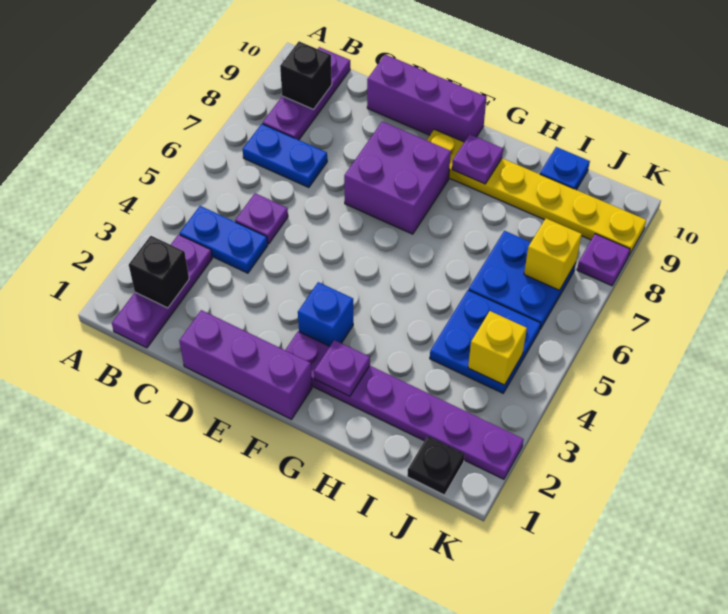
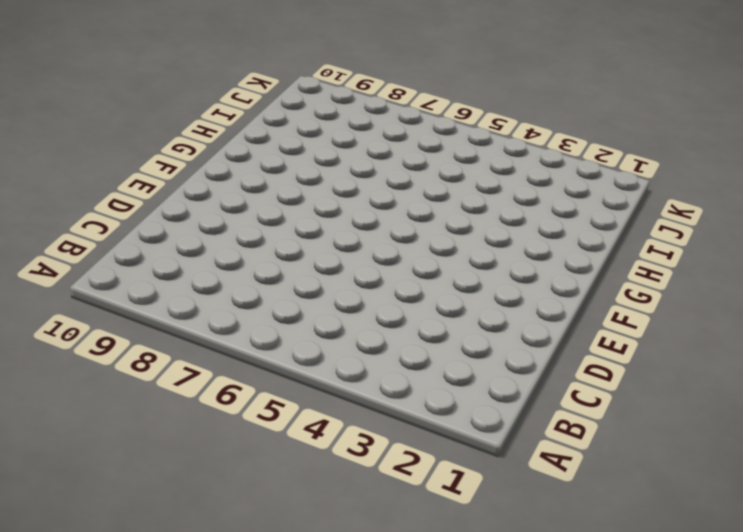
none -> purple plate B1:B3 level 1
none -> blue plate B4:C4 level 1
none -> blue plate B7:C7 level 1

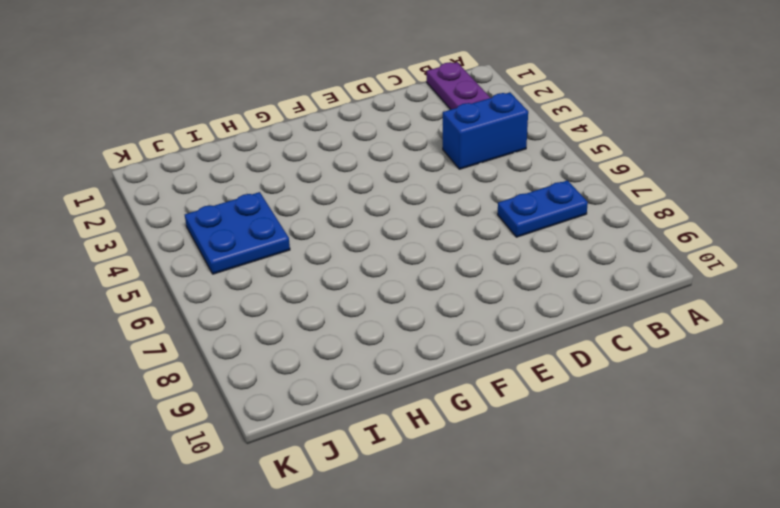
blue brick B4:C4 level 1 -> blue plate B4:C4 level 1
none -> purple plate B8:B10 level 1
none -> purple plate C5 level 1
none -> purple brick D1:F1 level 1

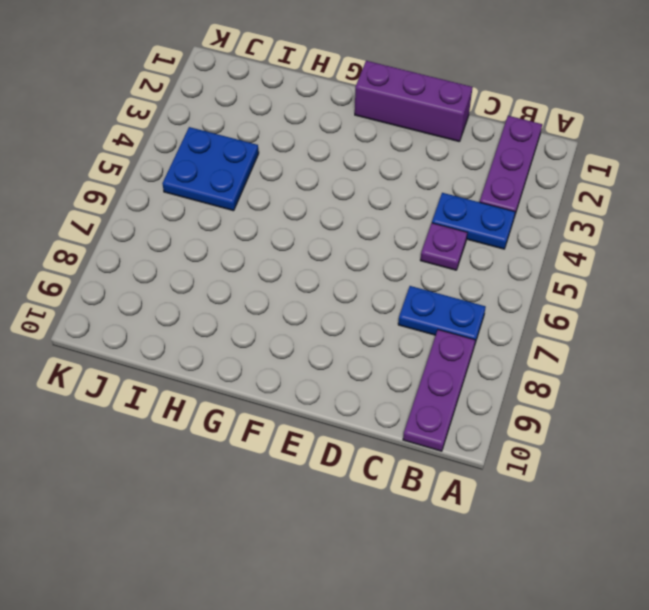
none -> purple brick D10:F10 level 1
none -> purple brick E7:F8 level 1
none -> purple plate F2:K2 level 1

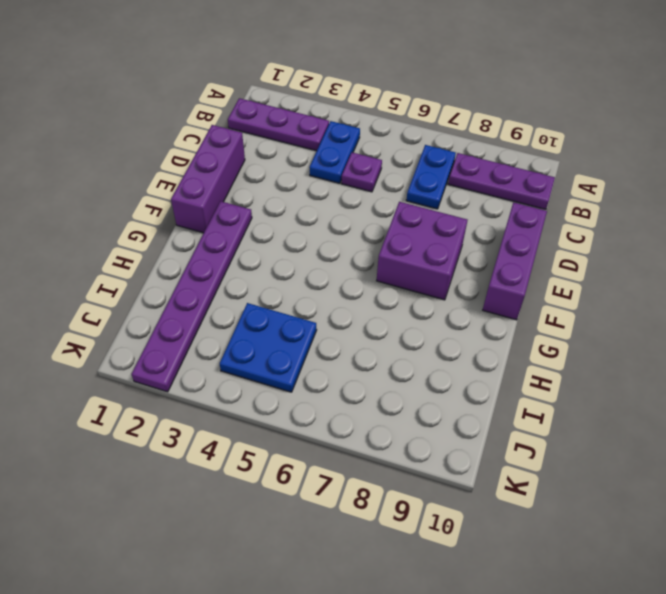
none -> blue brick F3 level 1
none -> yellow plate F9:K9 level 1
none -> blue plate I6:J7 level 1

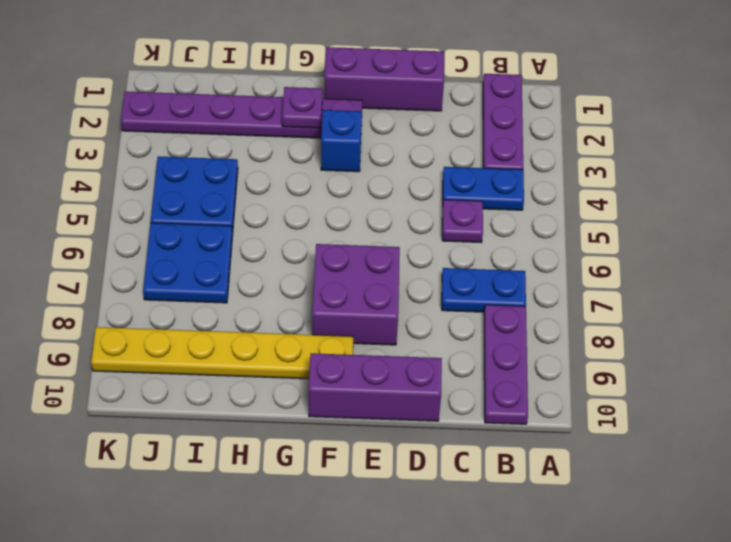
none -> blue plate I10 level 1
none -> black plate J1 level 1
none -> purple plate K8 level 1

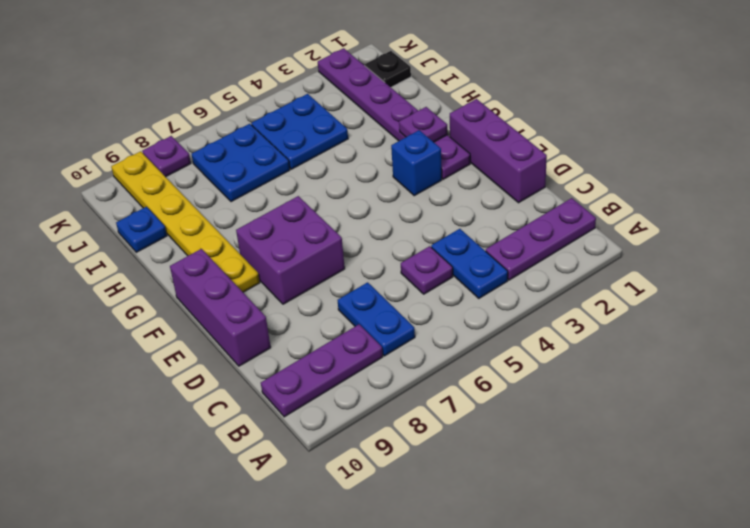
none -> black brick B2 level 2
none -> black brick B9 level 2
none -> purple plate G9 level 2

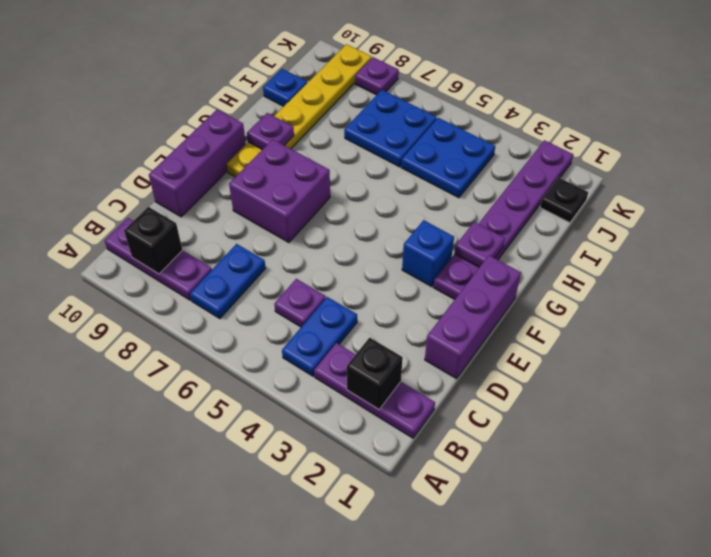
none -> yellow brick J4 level 2
none -> yellow brick J7 level 2

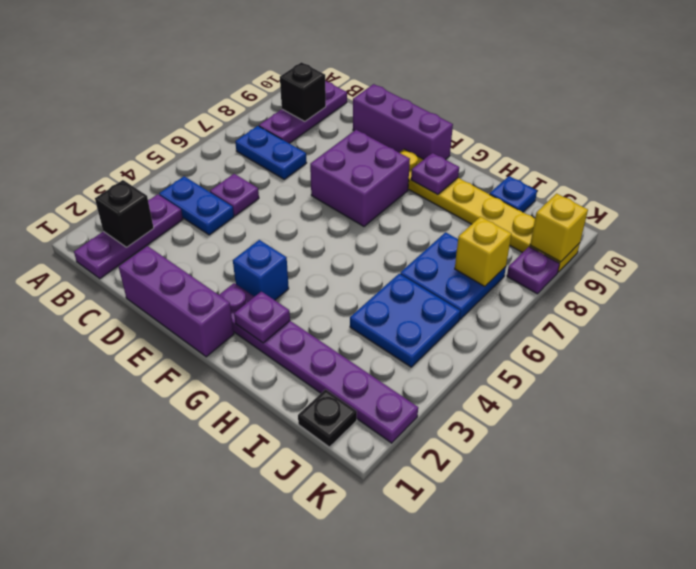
yellow brick K9 level 2 -> yellow brick J4 level 2

